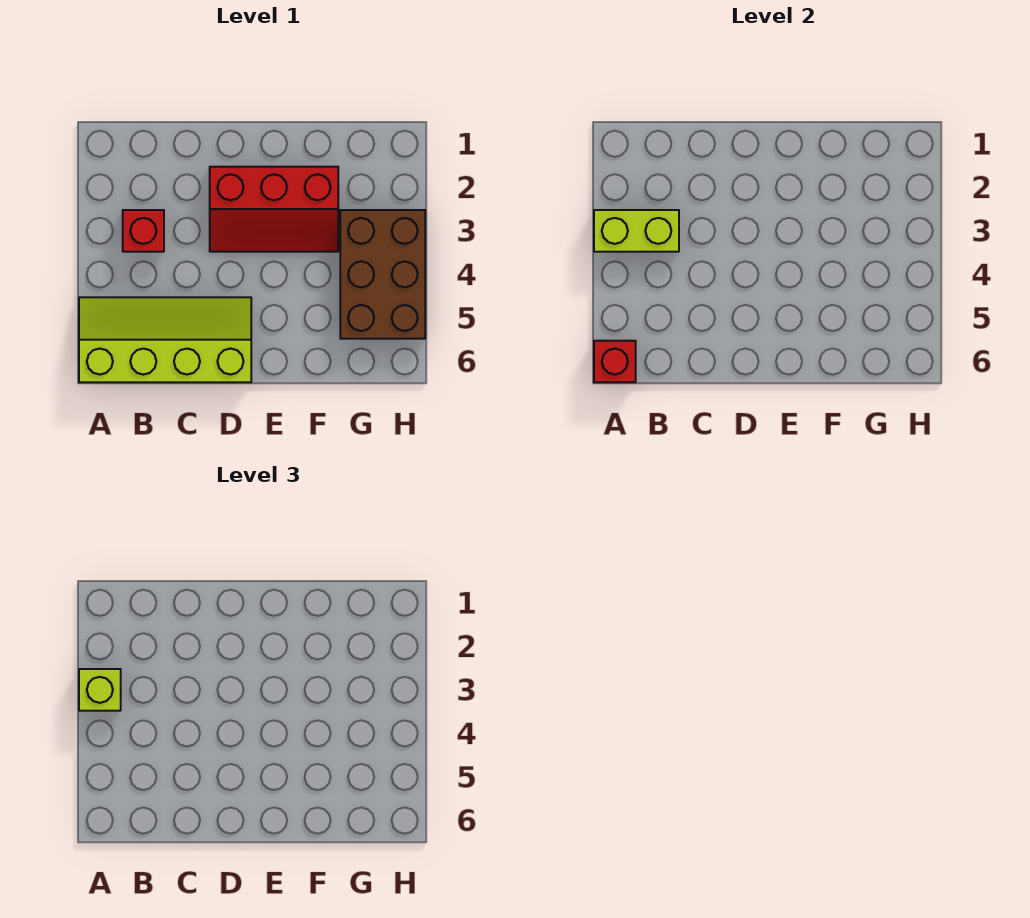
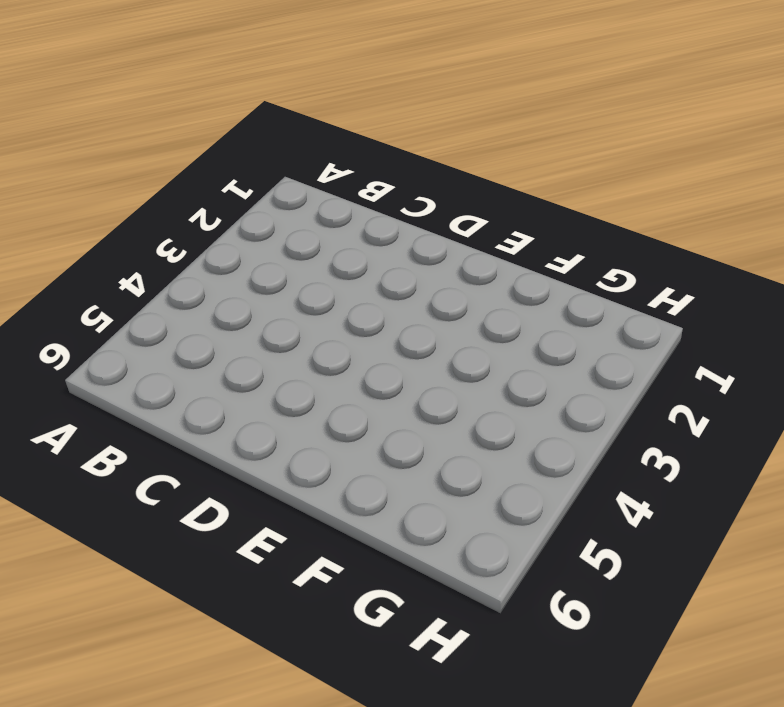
none -> lime slope A5:D6 level 1 top 6
none -> red brick B3 level 1

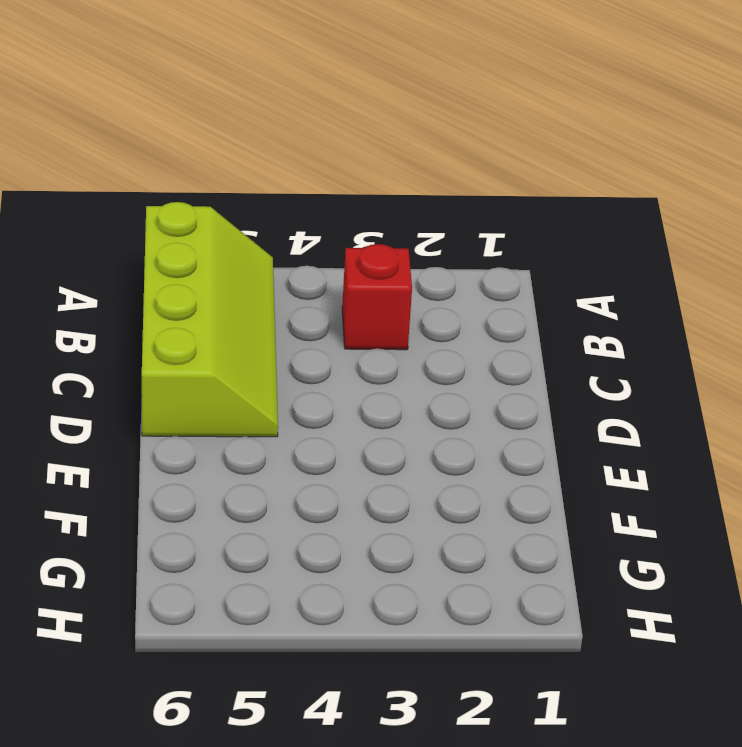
none -> red slope D2:F3 level 1 top 2
none -> brown brick G3:H5 level 1

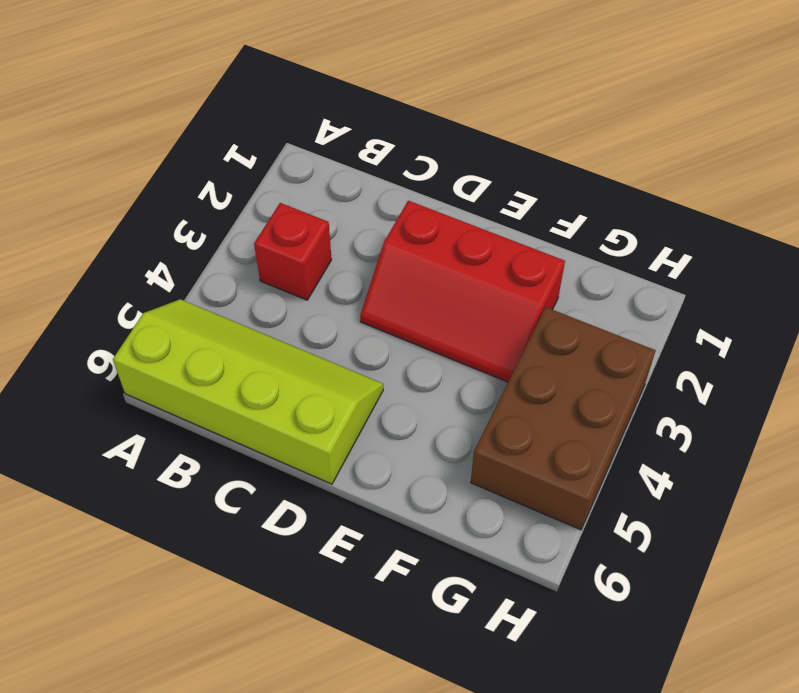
none -> lime brick A3:B3 level 2
none -> red brick A6 level 2

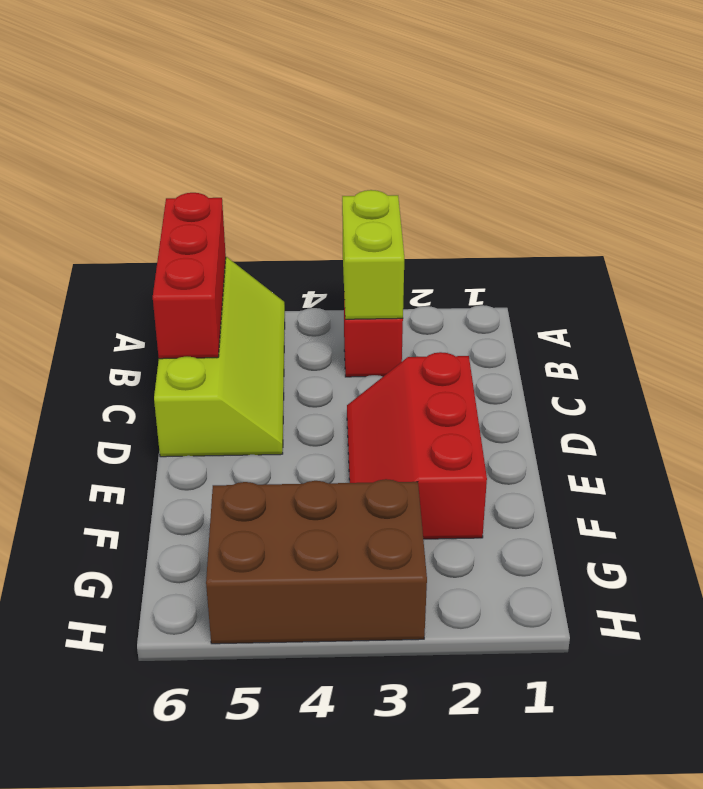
red brick A6:C6 level 2 -> red brick A6 level 2
none -> lime brick A3 level 3

